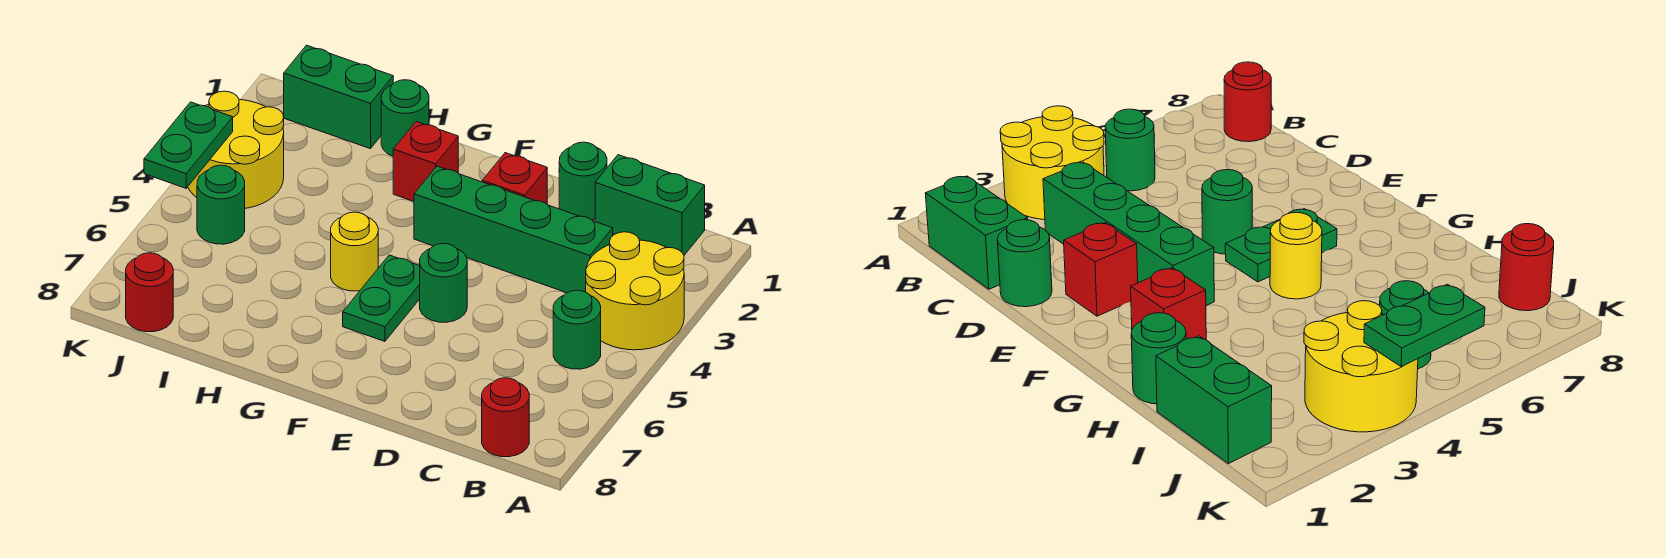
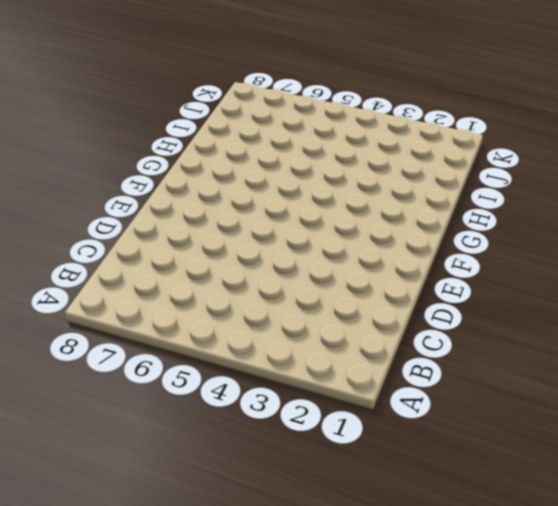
none -> yellow round brick A3:B4 level 1
none -> green brick B1:C1 level 1
none -> green round brick B5 level 1

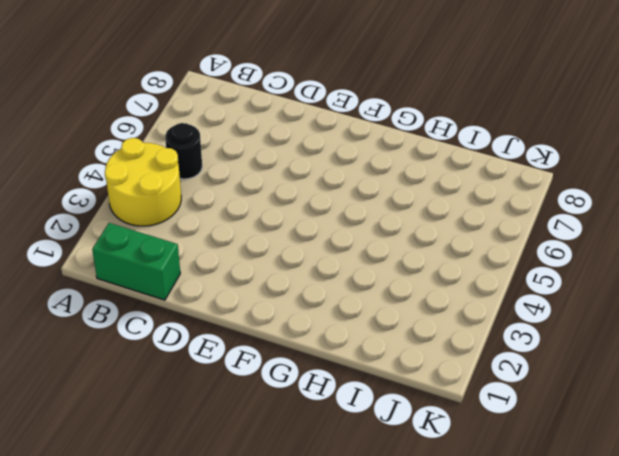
black round brick B5 level 1 -> green round brick B5 level 1
none -> red round brick B8 level 1
none -> green brick C3:F3 level 1
none -> green round brick D1 level 1

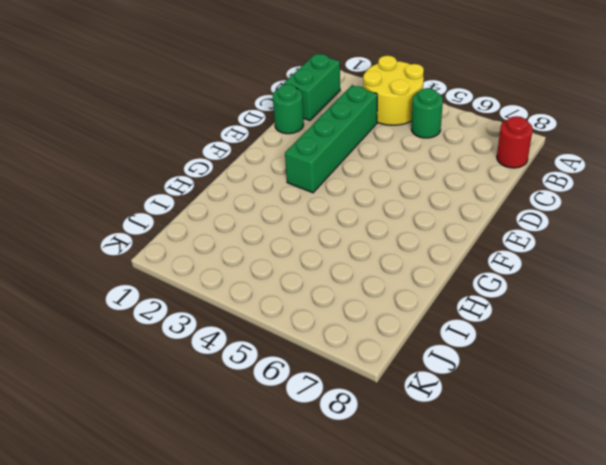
none -> red brick E2 level 1
none -> green round brick E5 level 1
none -> green plate F5:F6 level 1

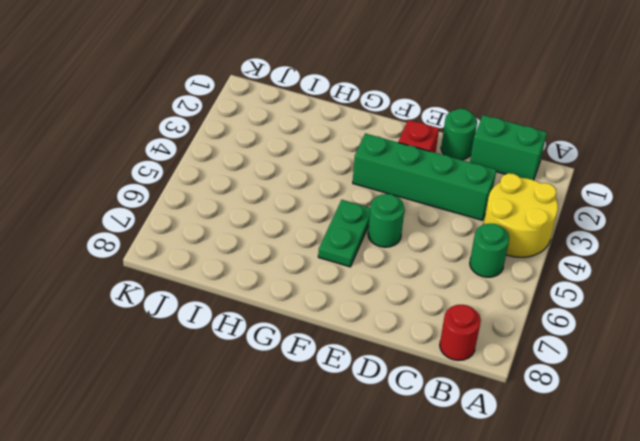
none -> red brick G2 level 1
none -> yellow round brick G5 level 1
none -> green round brick H1 level 1

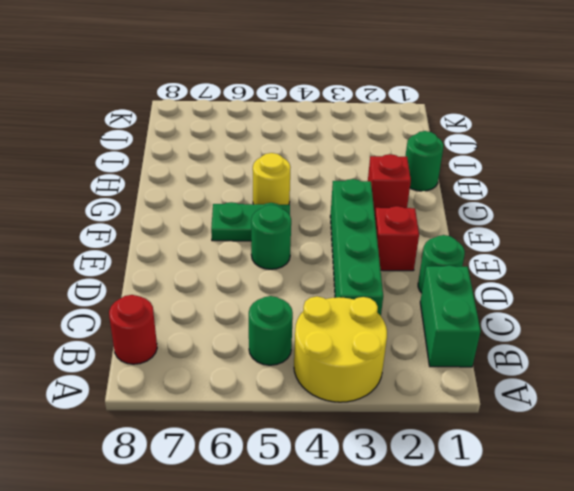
none -> green brick I1:J1 level 1
none -> yellow round brick J3:K4 level 1
none -> green round brick J5 level 1

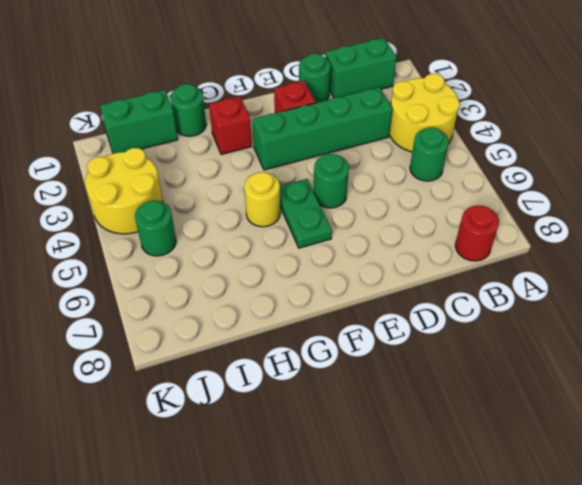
none -> red round brick J8 level 1
none -> green plate K4:K5 level 2

